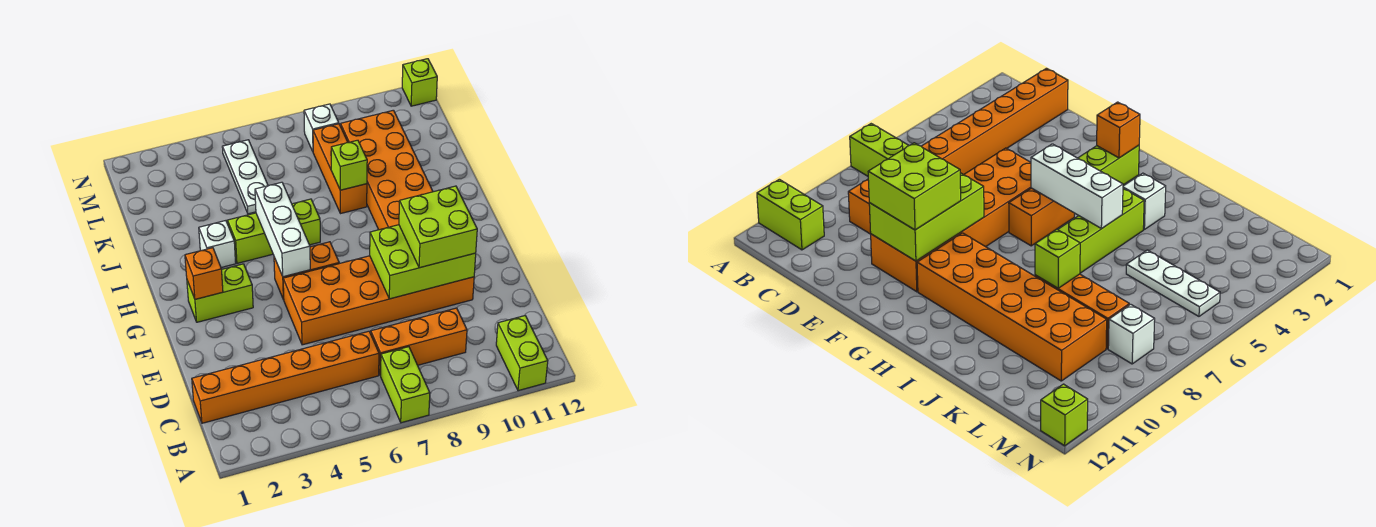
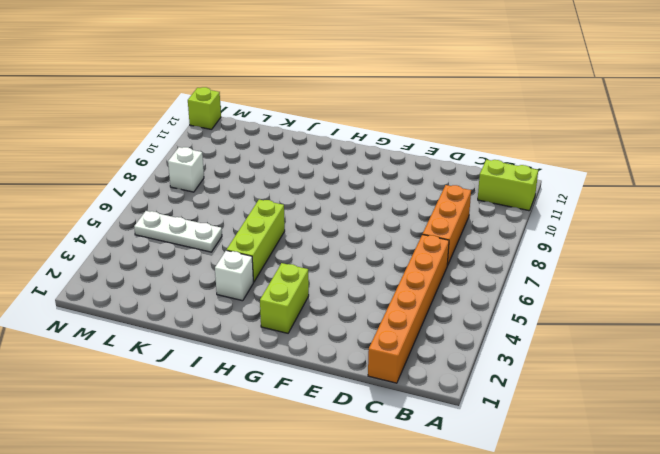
none -> lime brick A7:B7 level 1
none -> orange brick E5:F10 level 1
none -> orange brick G5:G6 level 1

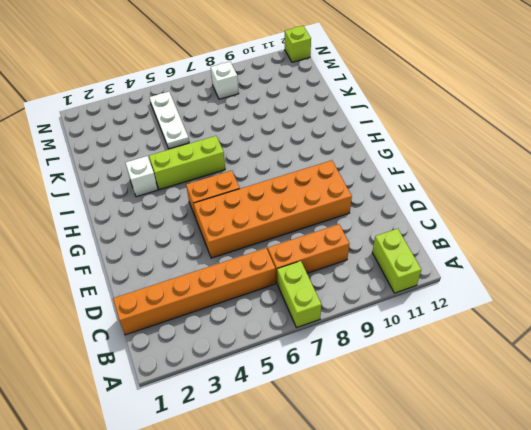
none -> lime brick G2:G3 level 1
none -> orange brick G9:L10 level 1
none -> orange brick J8:L8 level 1

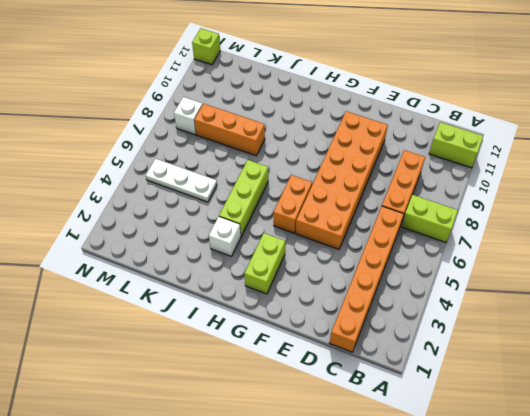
none -> orange brick G9:L10 level 1
none -> lime brick E8:F10 level 2
none -> orange brick G2 level 2

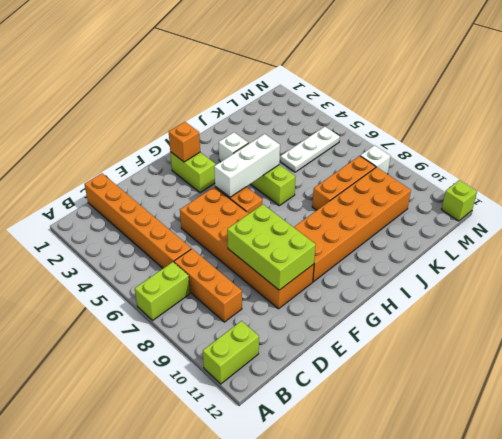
none -> lime brick J8 level 2
none -> lime brick E9:F10 level 3

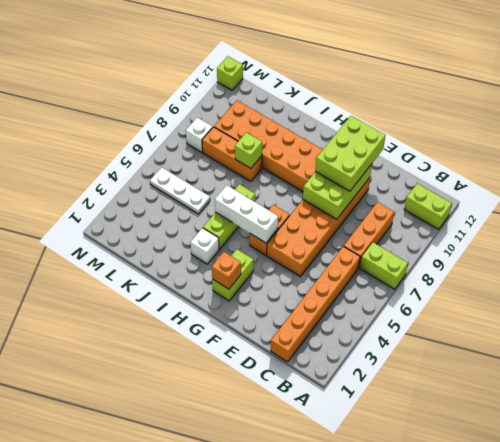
lime brick E9:F11 level 3 -> lime brick E9:F10 level 3

